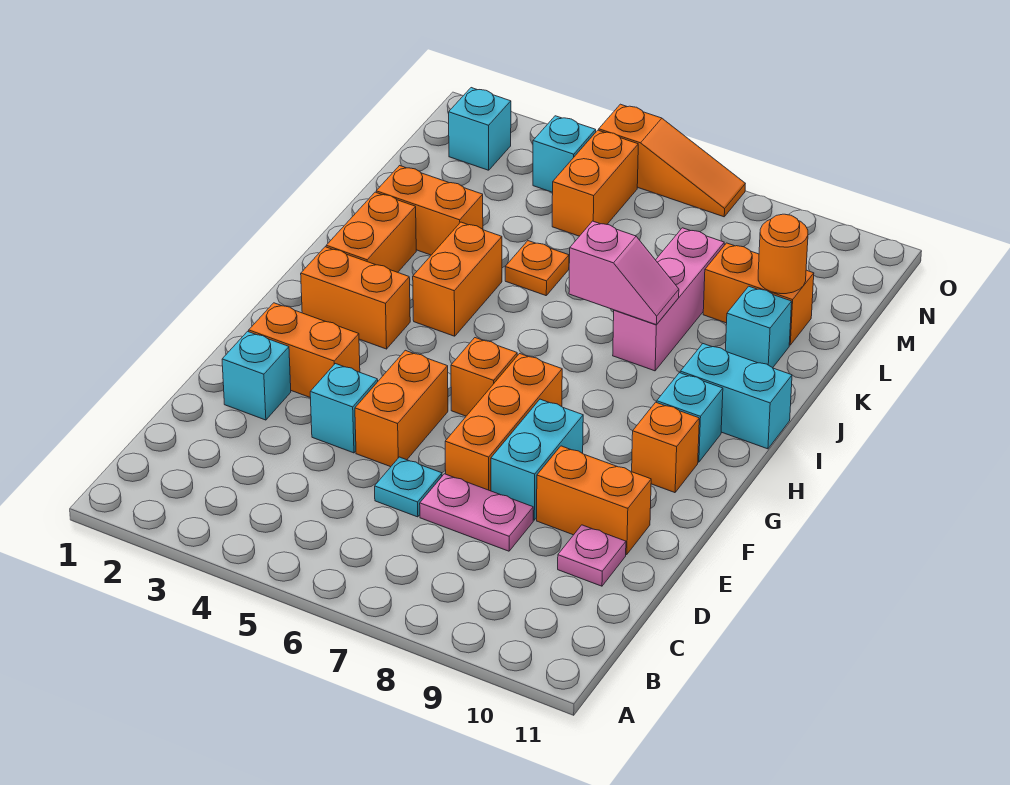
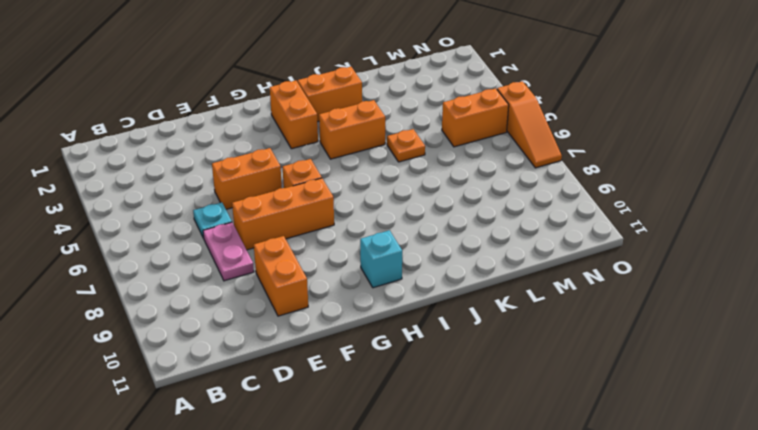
none -> pink plate D10 level 1
none -> cyan brick E2 level 1
none -> cyan brick E4 level 1

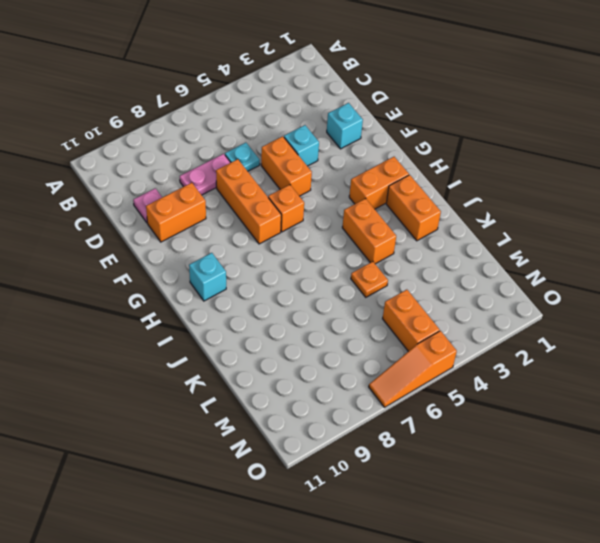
none -> cyan brick E8:F8 level 1
none -> orange brick F2:F3 level 1
none -> orange brick G10 level 1

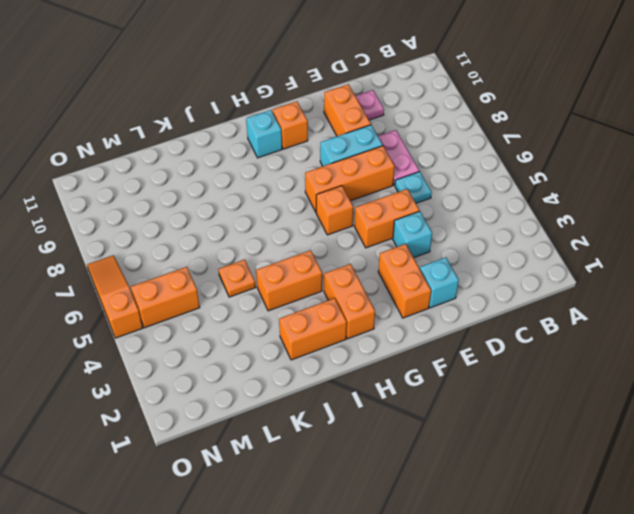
none -> cyan brick I10:I11 level 1
none -> pink brick J8:L8 level 1
none -> orange brick K2:K3 level 1

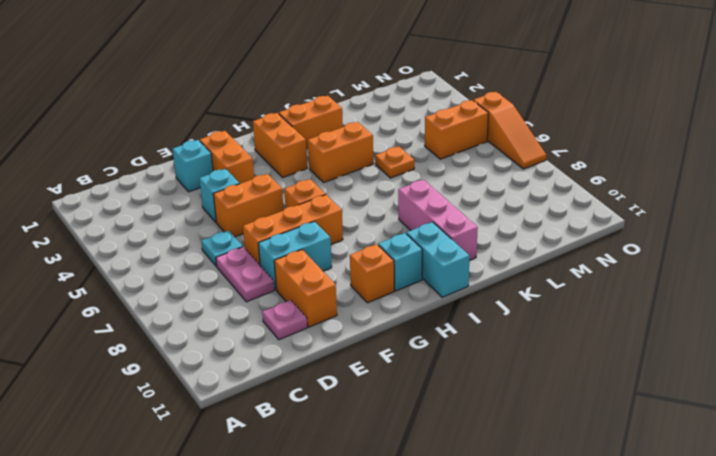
pink brick J8:J10 level 1 -> pink brick J8:L8 level 1
none -> orange brick K2:K3 level 1
none -> cyan brick K10 level 1
none -> orange brick L9:L10 level 1

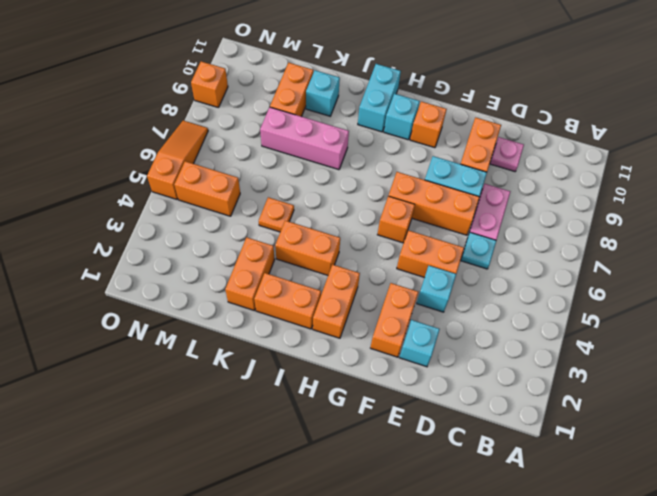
orange brick O9 level 1 -> none
none -> cyan brick N2 level 1
none -> cyan brick N4 level 1
none -> pink slope J7:J8 level 2 top 7

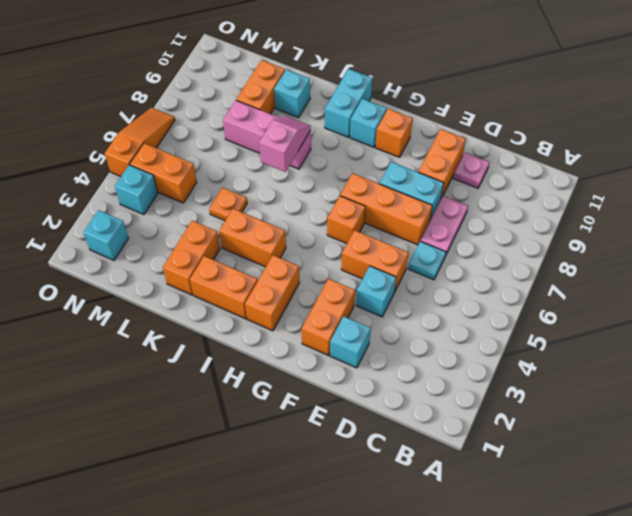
none -> orange round brick L10 level 2

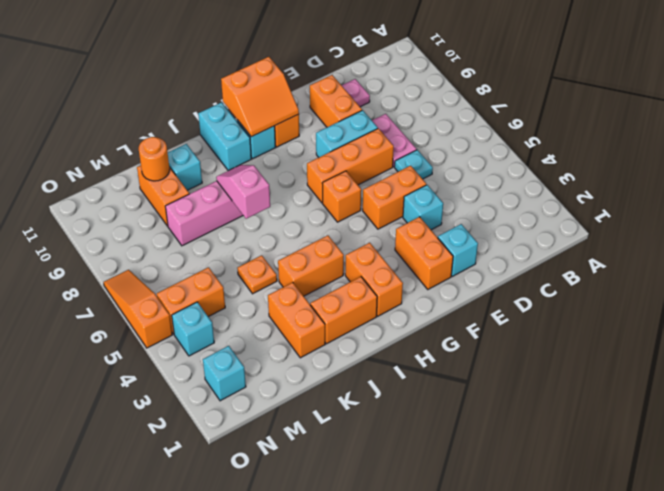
orange slope G10:H11 level 2 top 11 -> none

